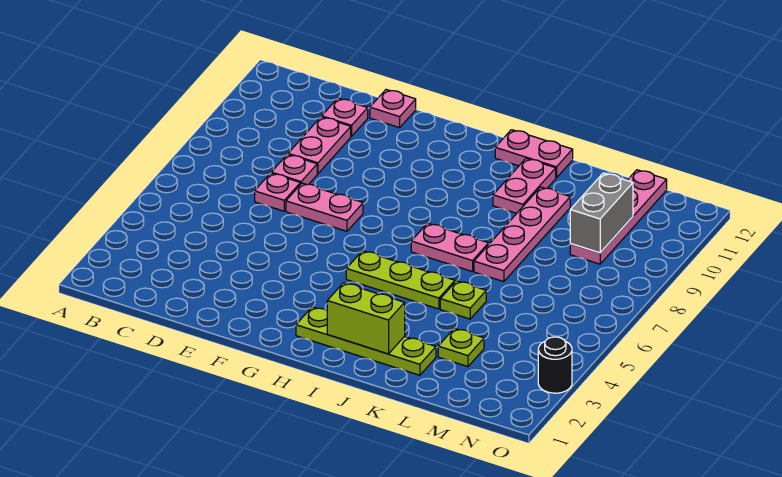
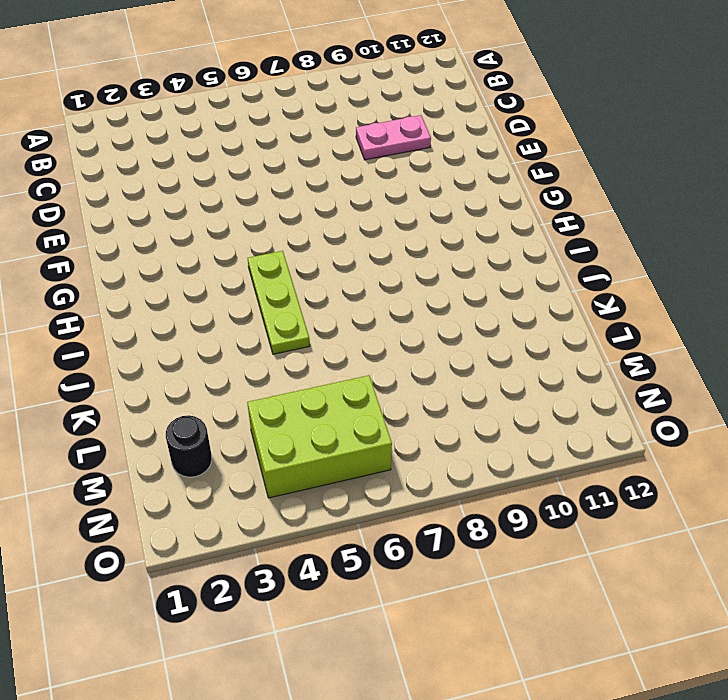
black round brick M2 level 1 -> black round brick O3 level 1
lime brick M4:N6 level 1 -> none
none -> pink plate D7 level 1
none -> pink plate D8 level 1
none -> pink plate D11 level 1

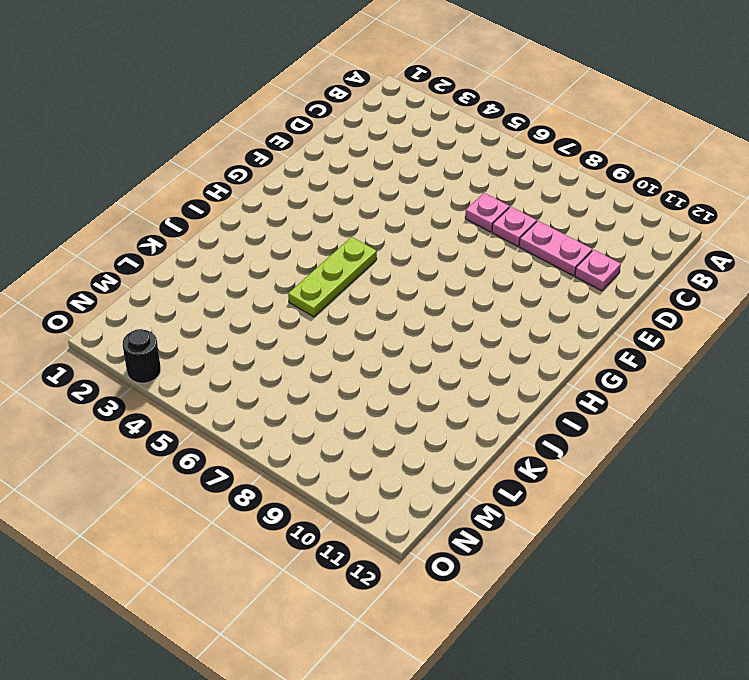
none -> pink plate E7:F7 level 1
none -> pink plate E12 level 1
none -> lime plate H2:K2 level 1

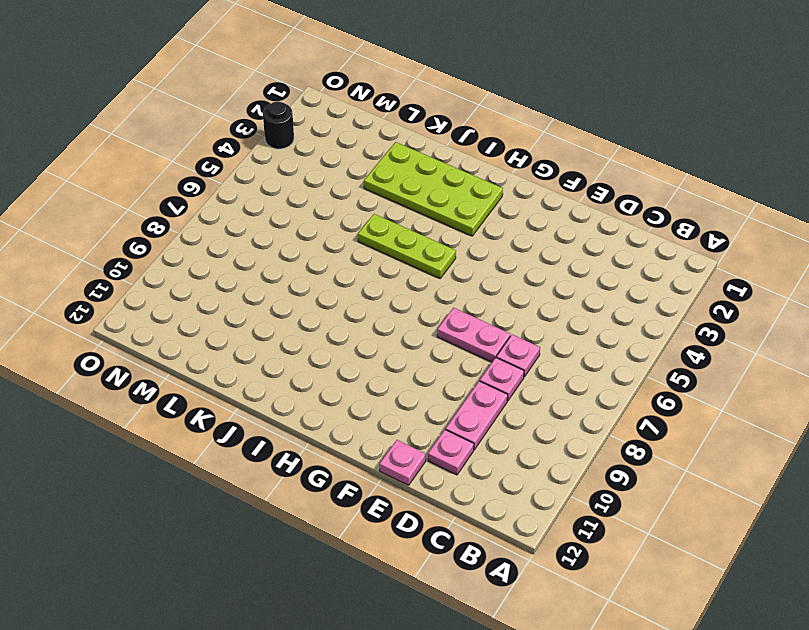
lime plate H2:K3 level 1 -> lime plate H2:K2 level 1
none -> pink plate I7:J7 level 1
none -> pink plate I12:J12 level 1
none -> pink plate J10:J11 level 1

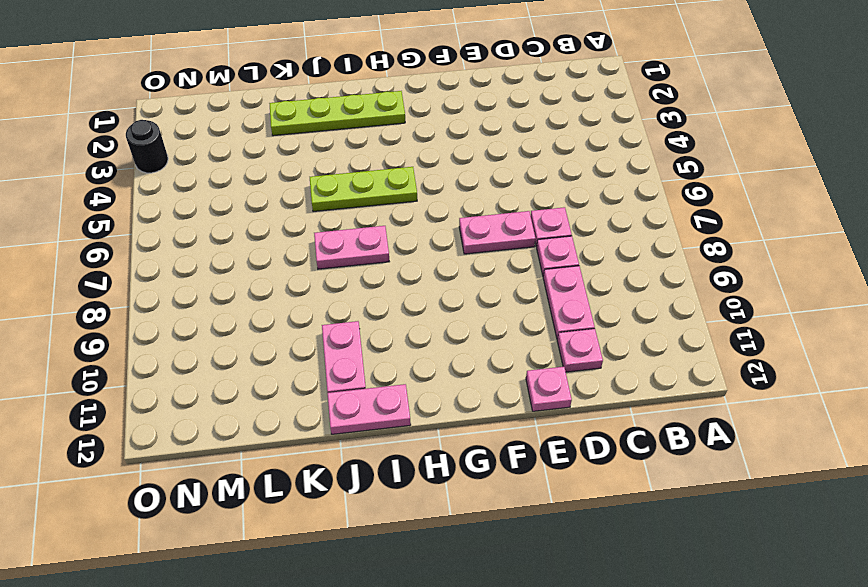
none -> lime plate K5 level 1
none -> pink plate K7:K10 level 1
none -> lime plate L3 level 1

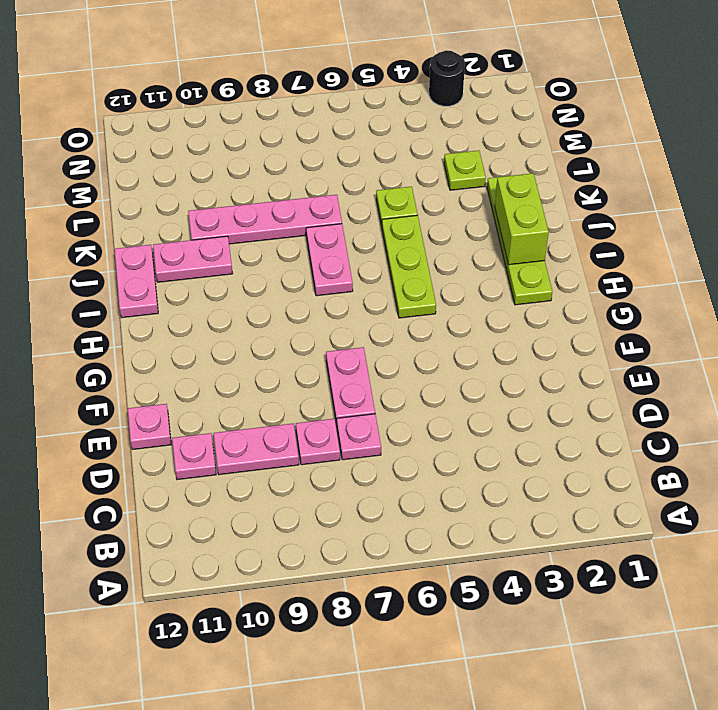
none -> pink plate M9:M12 level 1
none -> grey brick M9:M10 level 2

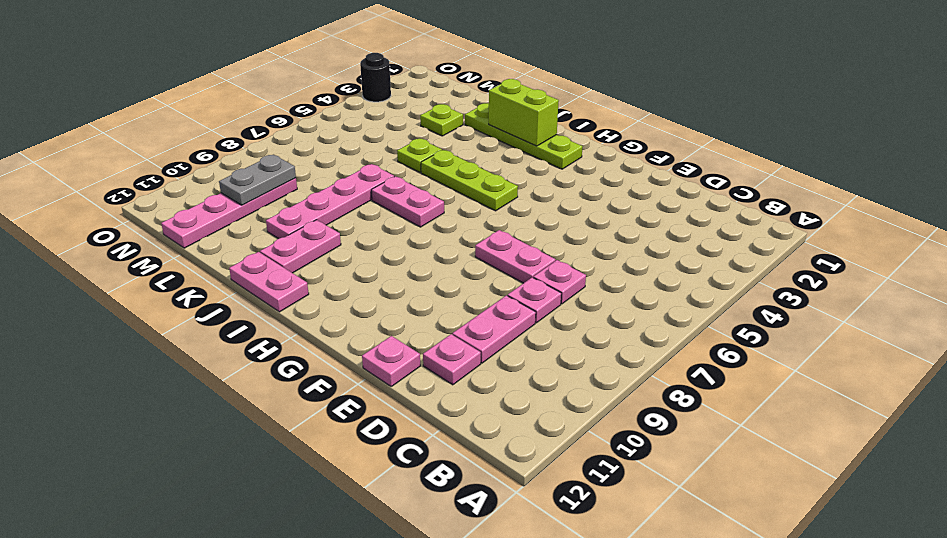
grey plate M9:M10 level 2 -> grey brick M9:M10 level 2

